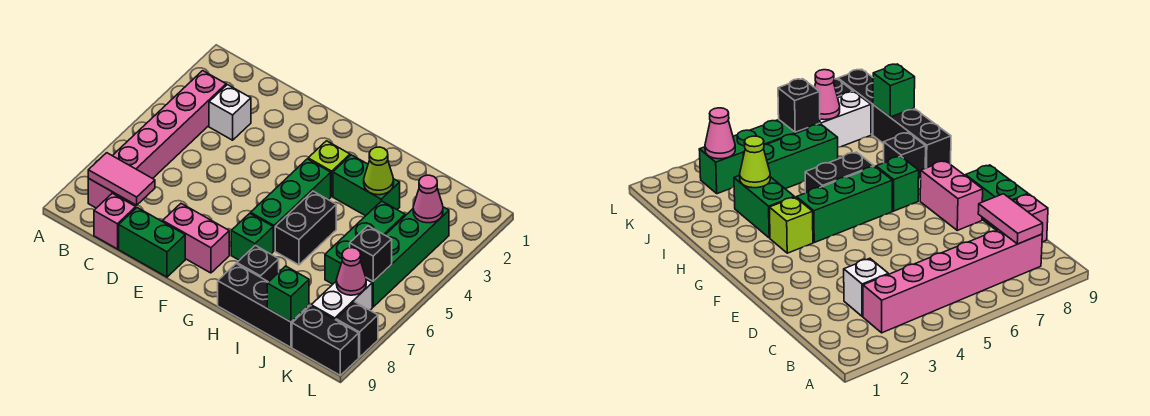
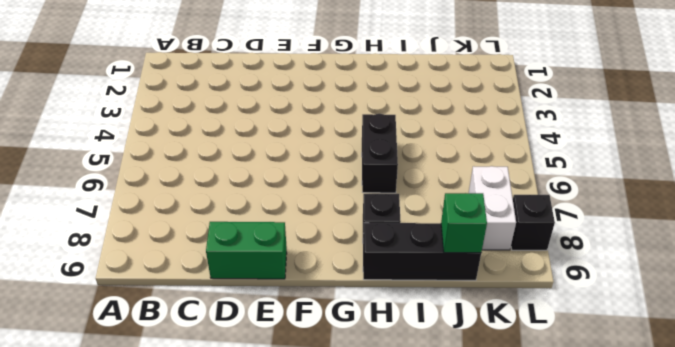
none -> pink brick B3:B8 level 1
none -> white brick C3 level 1
none -> pink brick C9 level 1

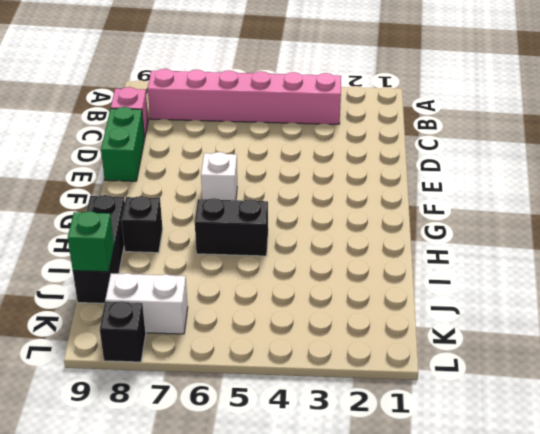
white brick F6 level 1 -> white brick C3 level 1
none -> pink brick E8:F8 level 1
none -> lime brick G3 level 1
none -> green brick G4:G6 level 1

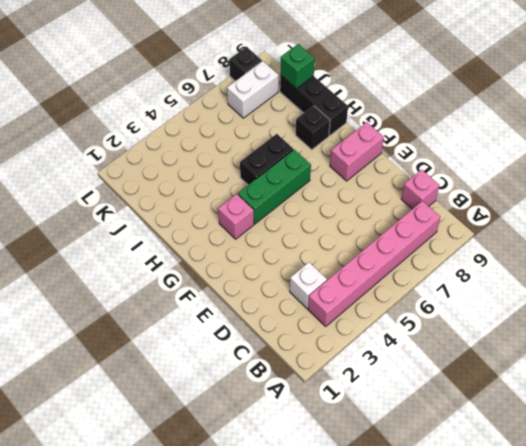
pink brick F8:F9 level 1 -> pink brick E8:F8 level 1
pink brick G3 level 1 -> lime brick G3 level 1
none -> green brick D9:E9 level 1
none -> green brick G7 level 1
none -> green brick H3:I3 level 1

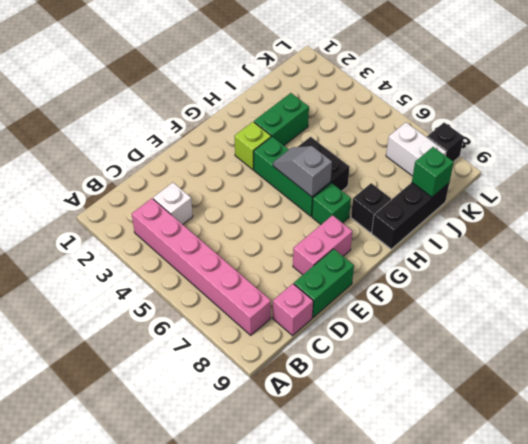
grey slope G5:G6 level 2 top 6 -> none
none -> green brick J4:J6 level 1
none -> green brick K3:K6 level 1
none -> black brick K9:L9 level 1

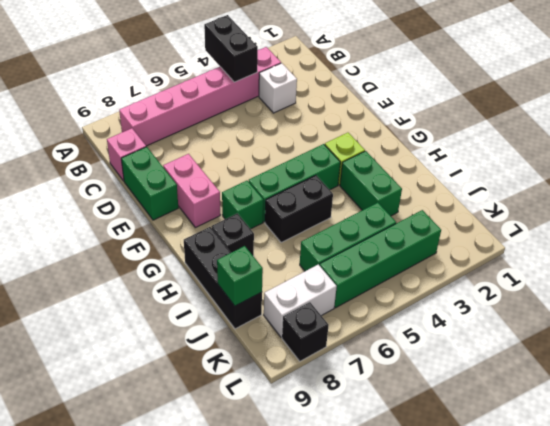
black brick A4:B4 level 2 -> black brick K9:L9 level 1
none -> pink tile B8:C8 level 2
none -> lime cone I3 level 2
none -> pink cone K3 level 2

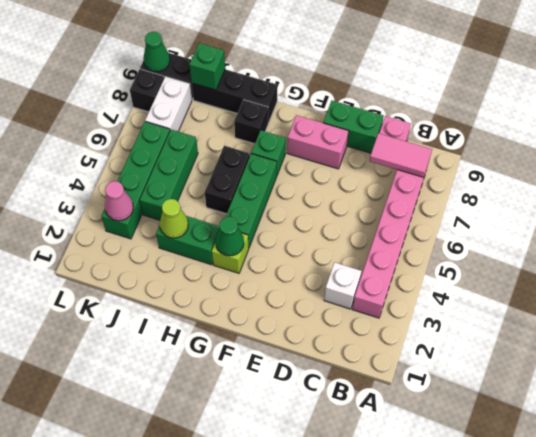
green cone G3 level 2 -> none
green cone L9 level 2 -> none
none -> black brick K6 level 2
none -> pink cone K7 level 2

